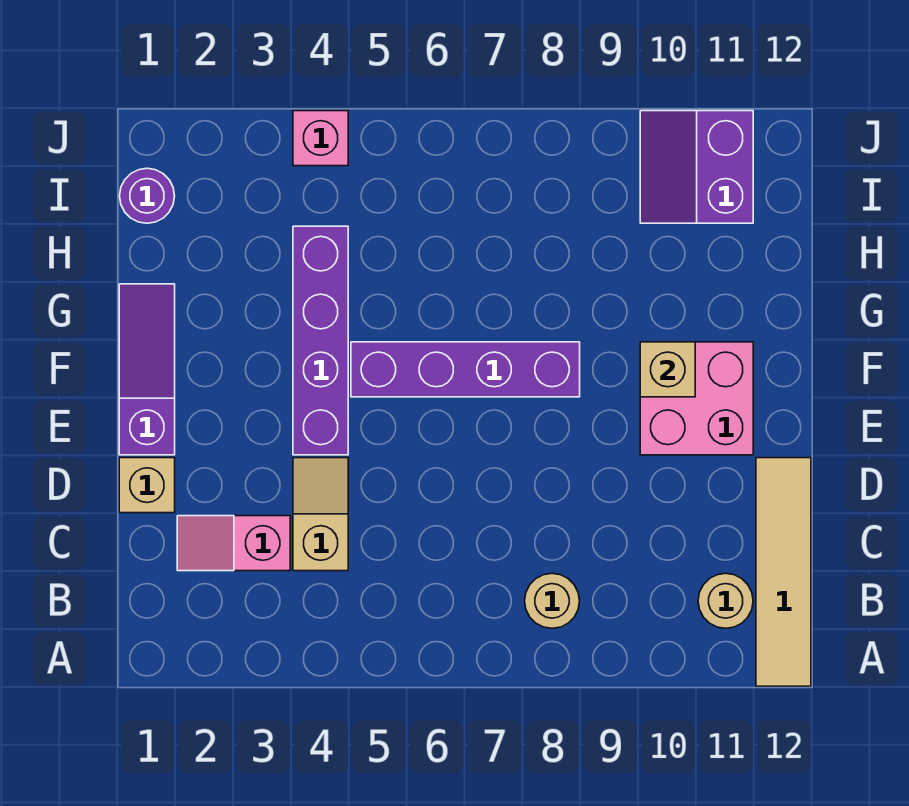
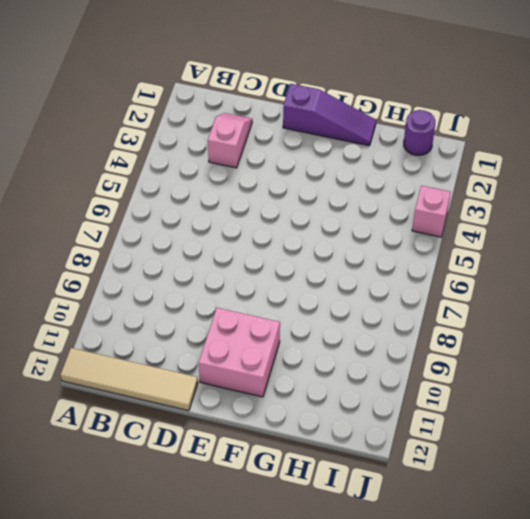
none -> tan round brick B8 level 1
none -> tan round brick B11 level 1
none -> tan slope C4:D4 level 1 top C

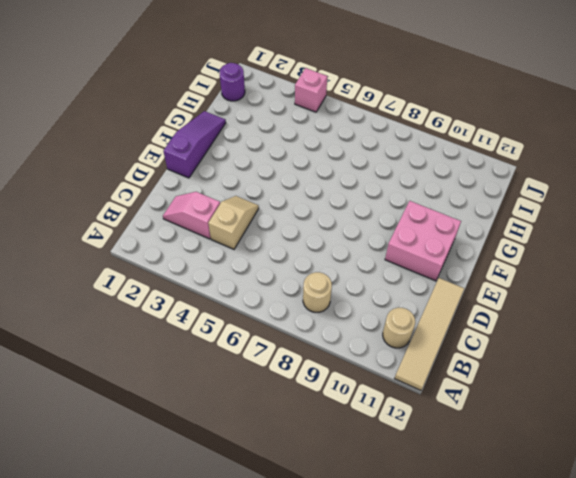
none -> tan brick D1 level 1
none -> purple brick E4:H4 level 1
none -> purple brick F5:F8 level 1

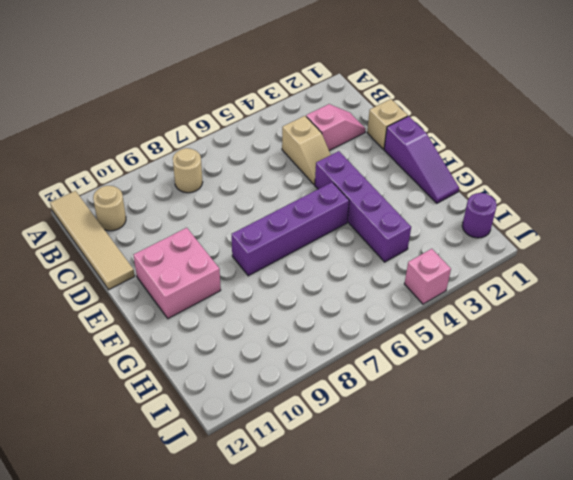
none -> purple slope I10:J11 level 1 top 11
none -> tan brick F10 level 2

